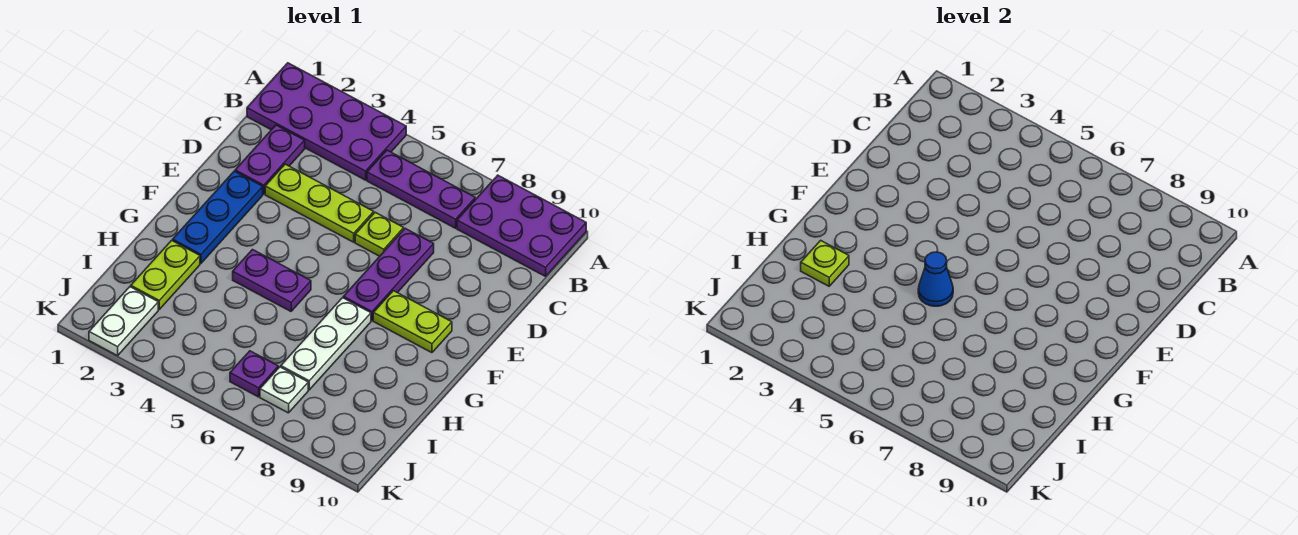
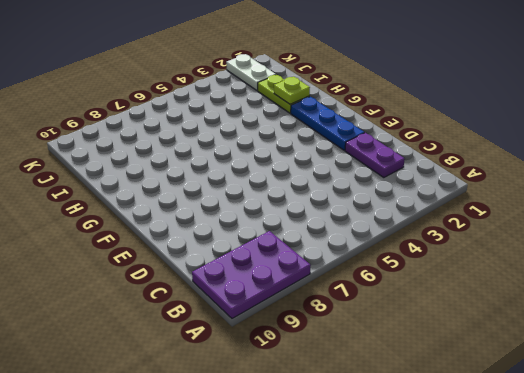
none -> purple plate A1:B4 level 1
none -> purple plate B5:B7 level 1
none -> lime plate D3:D5 level 1

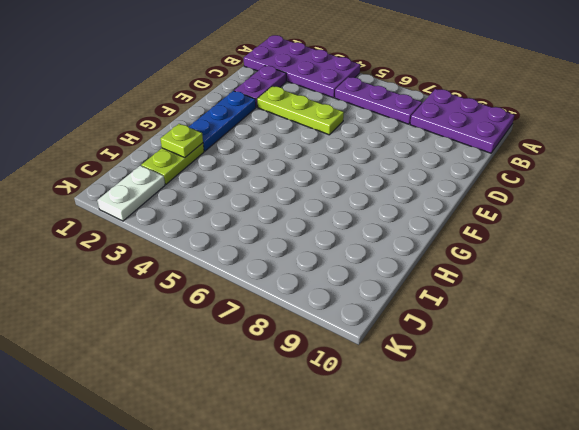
none -> lime plate D6 level 1
none -> purple plate D7:F7 level 1
none -> lime plate F8:F9 level 1

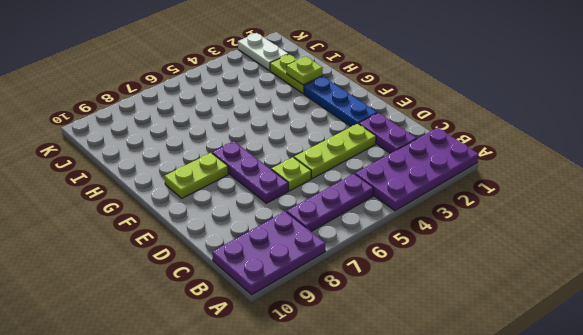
none -> purple plate G4:G5 level 1
none -> white plate G7:I7 level 1
none -> purple plate J6 level 1

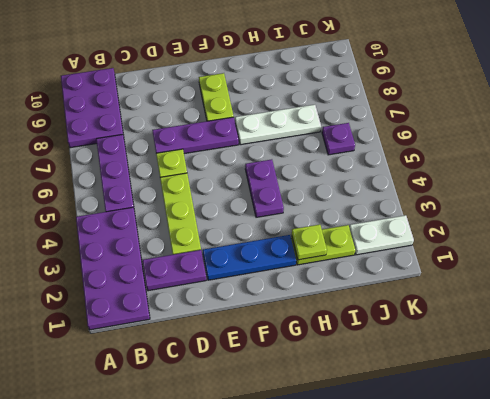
none -> white plate J7 level 1
none -> blue cone G5 level 2

